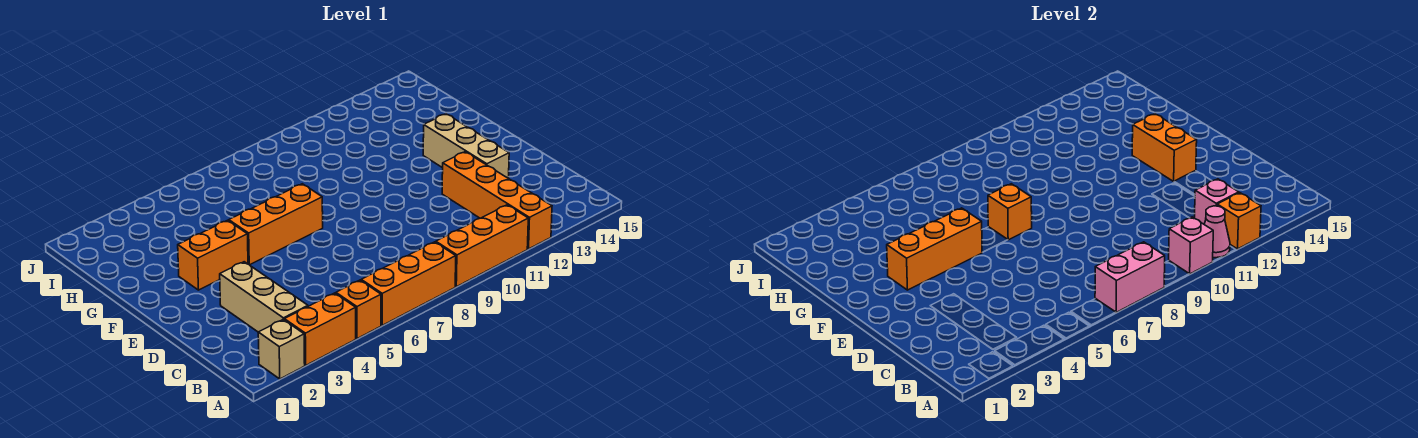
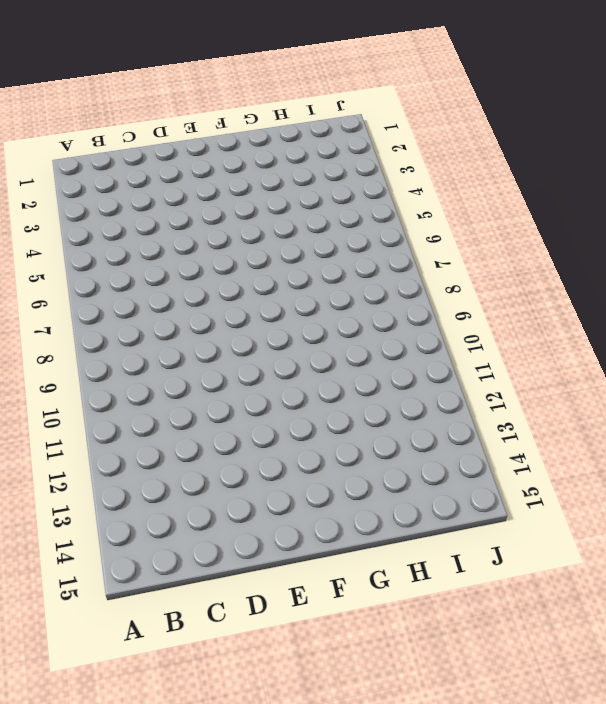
none -> tan brick A2 level 1
none -> orange brick A3:A4 level 1
none -> orange brick A5 level 1

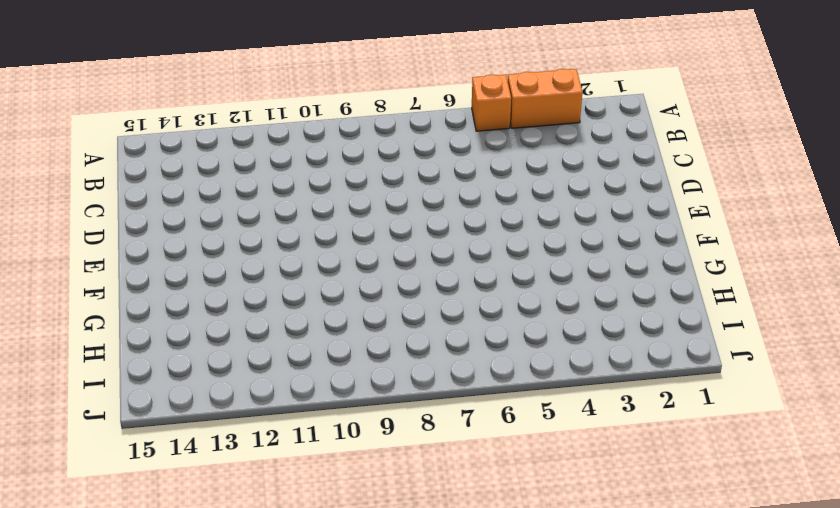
none -> tan brick A2 level 1
none -> orange brick A6:A8 level 1
none -> orange brick A9:A11 level 1

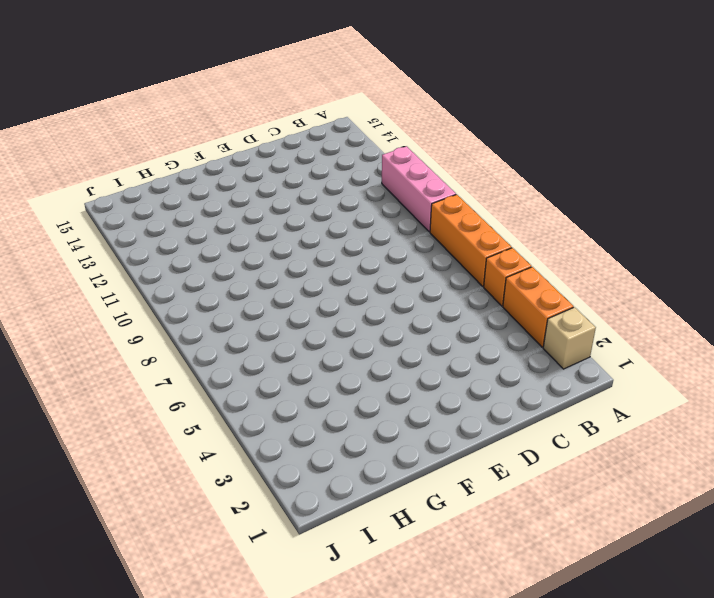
pink brick A9:A11 level 1 -> orange brick A9:A11 level 1
none -> orange brick A12:D12 level 1
none -> tan brick B3:D3 level 1
none -> tan brick D13:F13 level 1

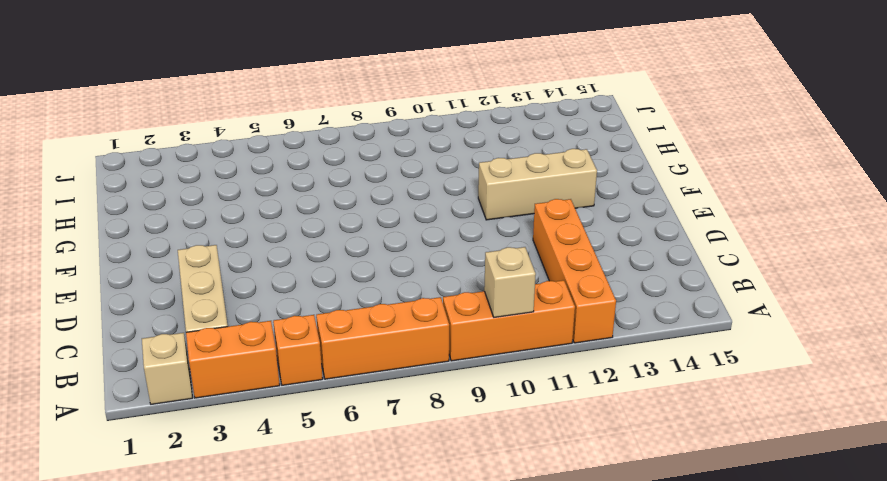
tan brick A10 level 2 -> pink brick A10 level 2
tan brick F11:F13 level 1 -> tan brick D13:F13 level 1
none -> orange brick F3:F4 level 1
none -> orange brick F5:F7 level 1
none -> pink brick A7:A8 level 2

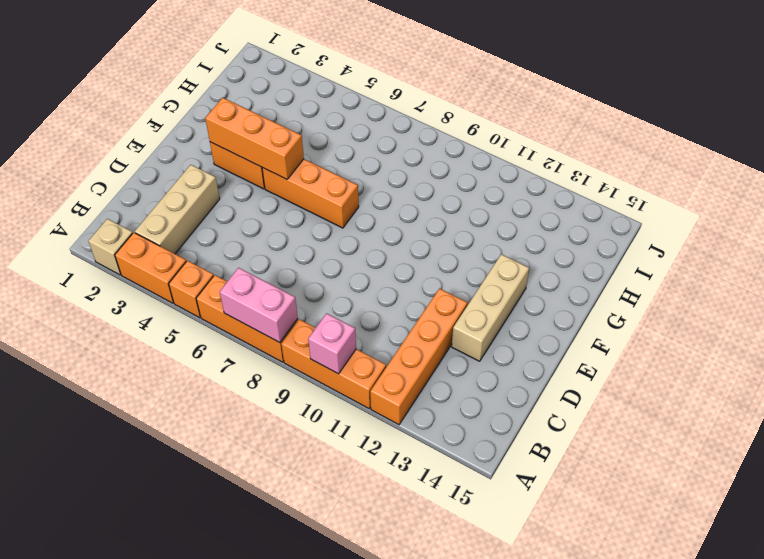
none -> pink cone A11 level 2
none -> orange brick A12 level 2
none -> pink brick B12 level 2

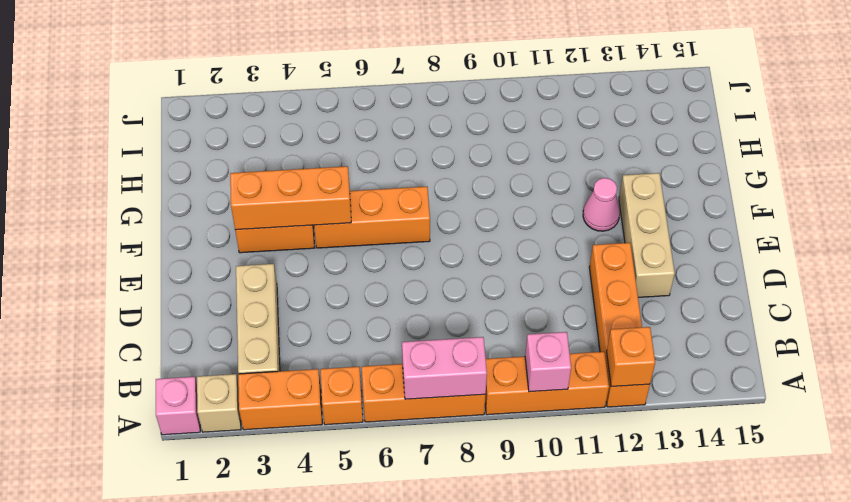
pink brick A1 level 1 -> pink brick B12 level 2
pink cone F12 level 1 -> pink cone A11 level 2
none -> orange brick E13:F13 level 2
none -> orange brick F7 level 2

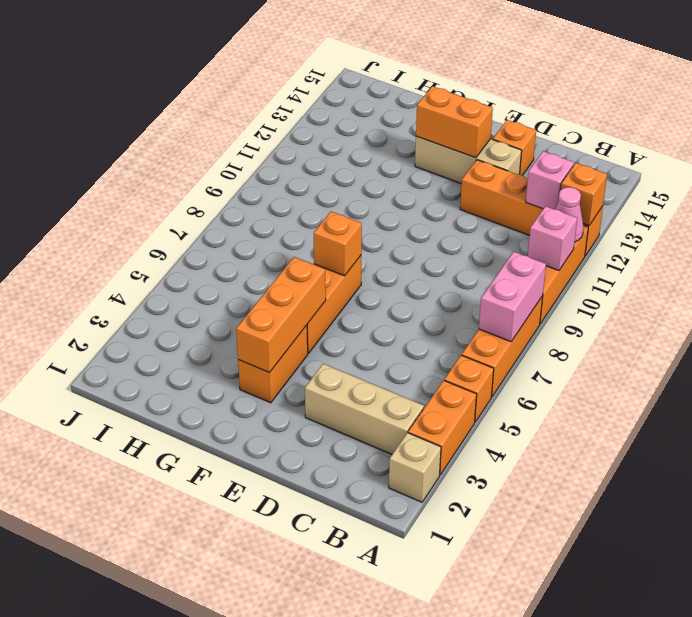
orange brick D14 level 1 -> none

